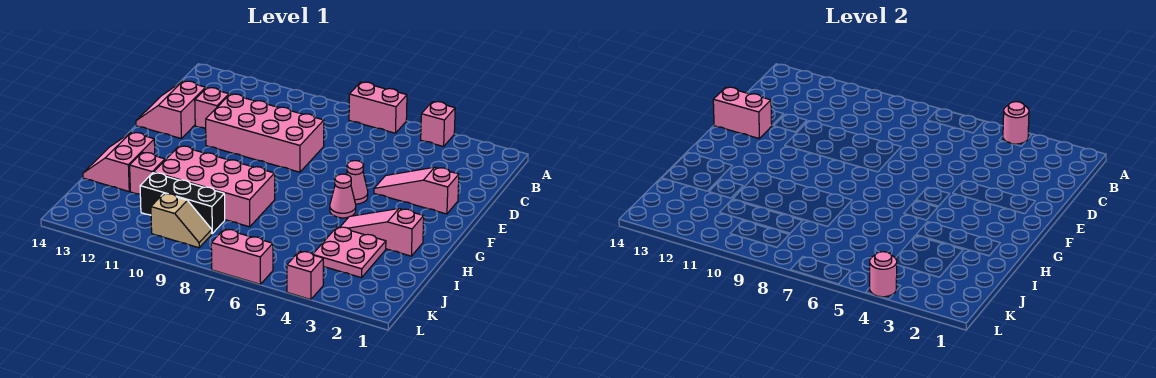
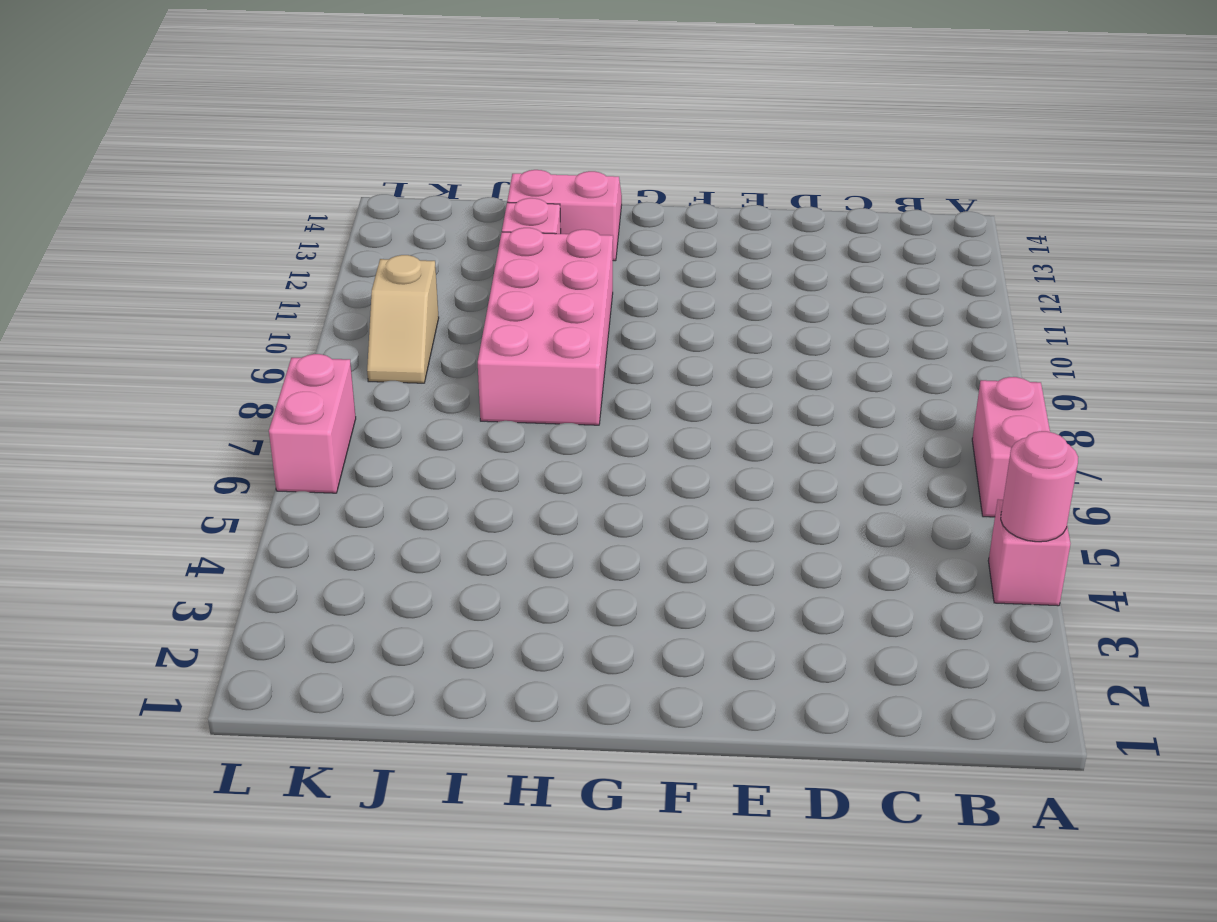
none -> pink brick D8:E11 level 1
none -> pink brick D12 level 1
none -> pink slope D13:E14 level 1 top 13

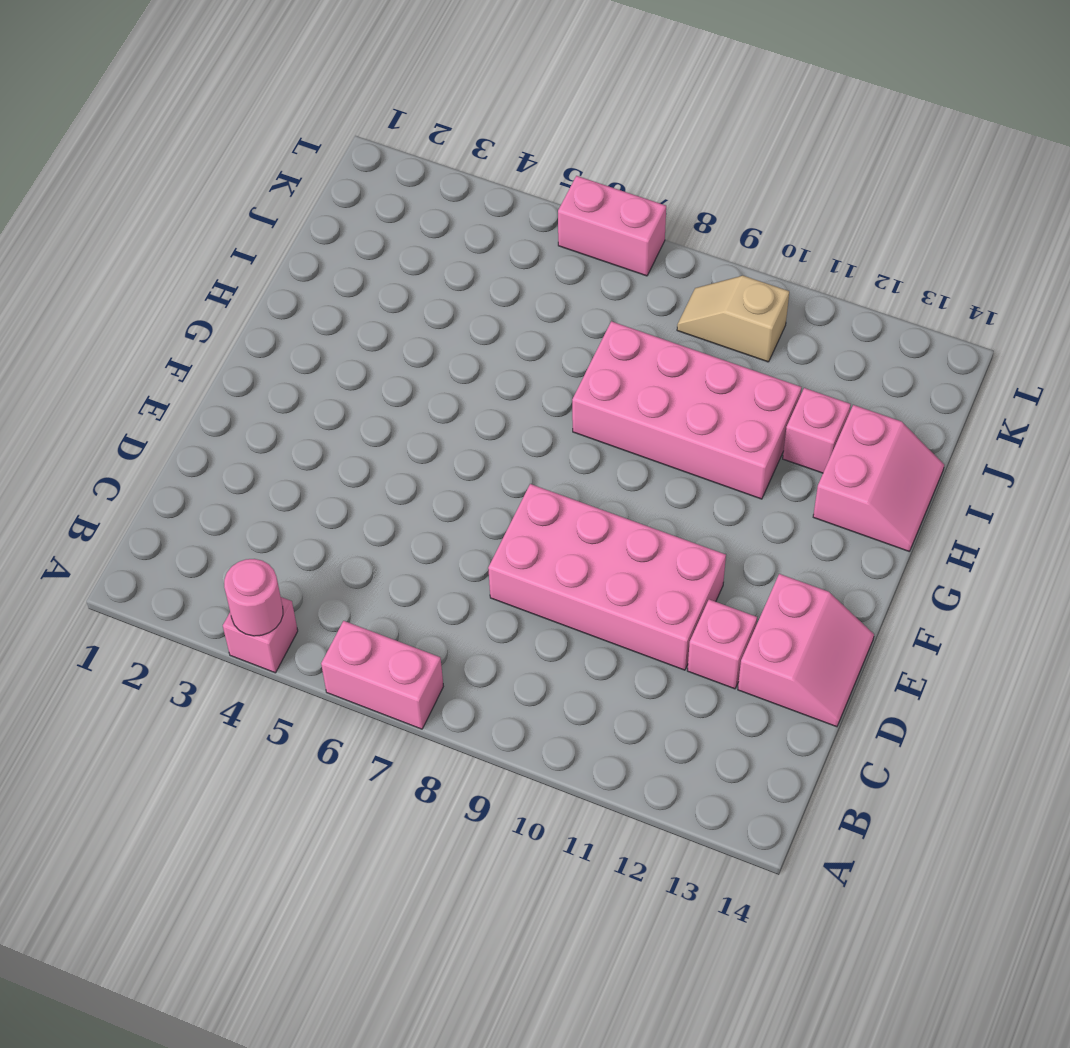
none -> pink slope E2:E4 level 1 top 2
none -> pink cone F5 level 1
none -> pink cone G5 level 1

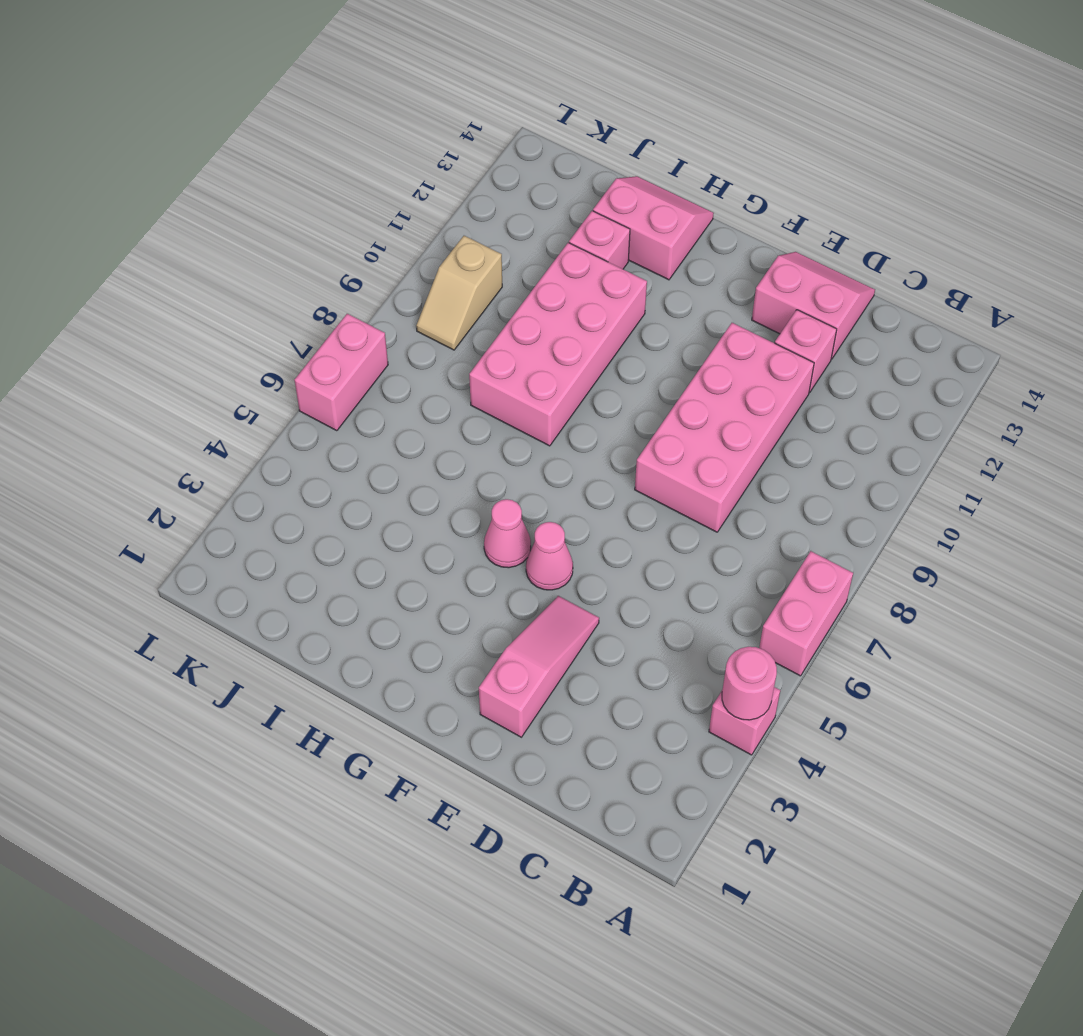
none -> pink slope H2:H4 level 1 top 2
none -> pink plate I3:J4 level 1
none -> black brick J9:J11 level 1

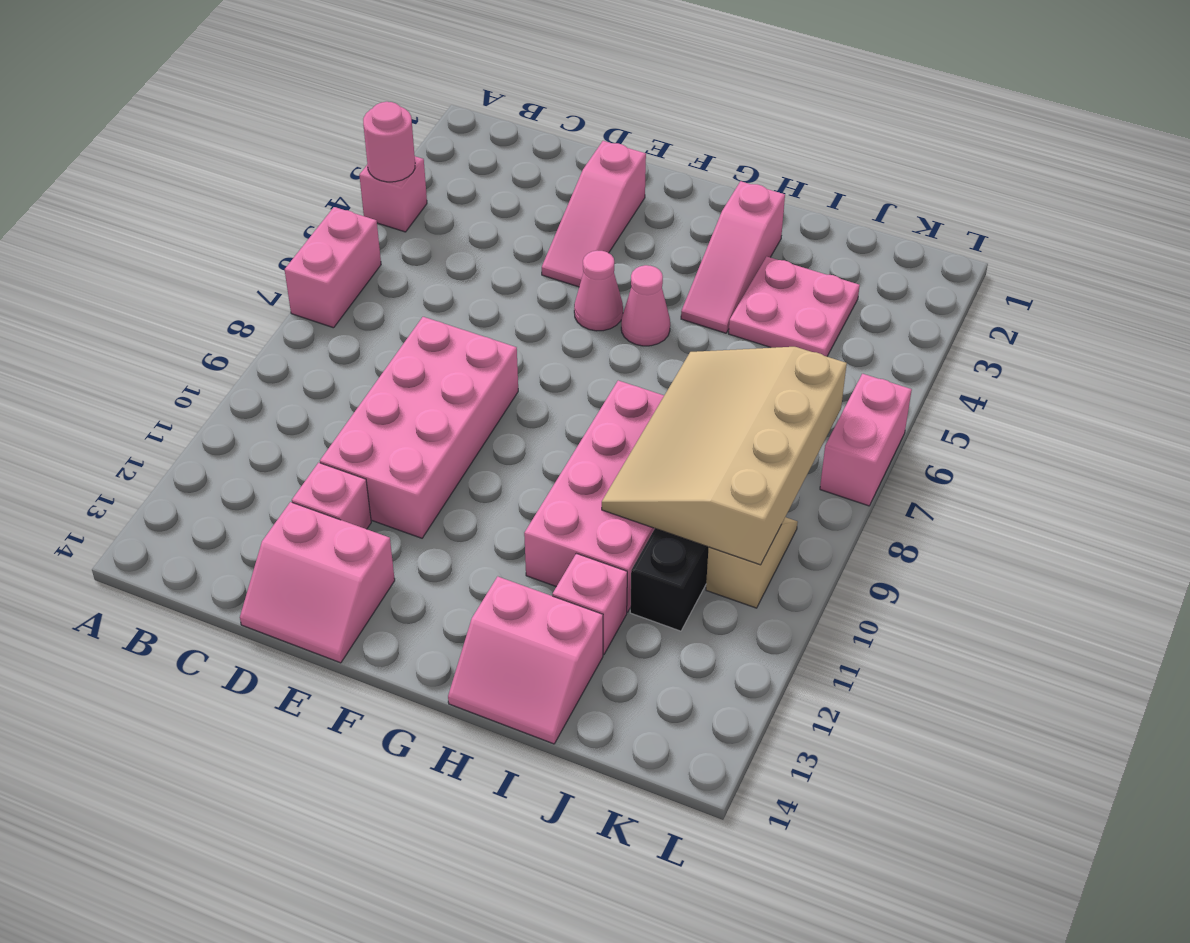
tan slope I7:K10 level 2 top K -> none
none -> pink brick L4 level 1
none -> pink brick E13:E14 level 2
none -> pink round brick L4 level 2

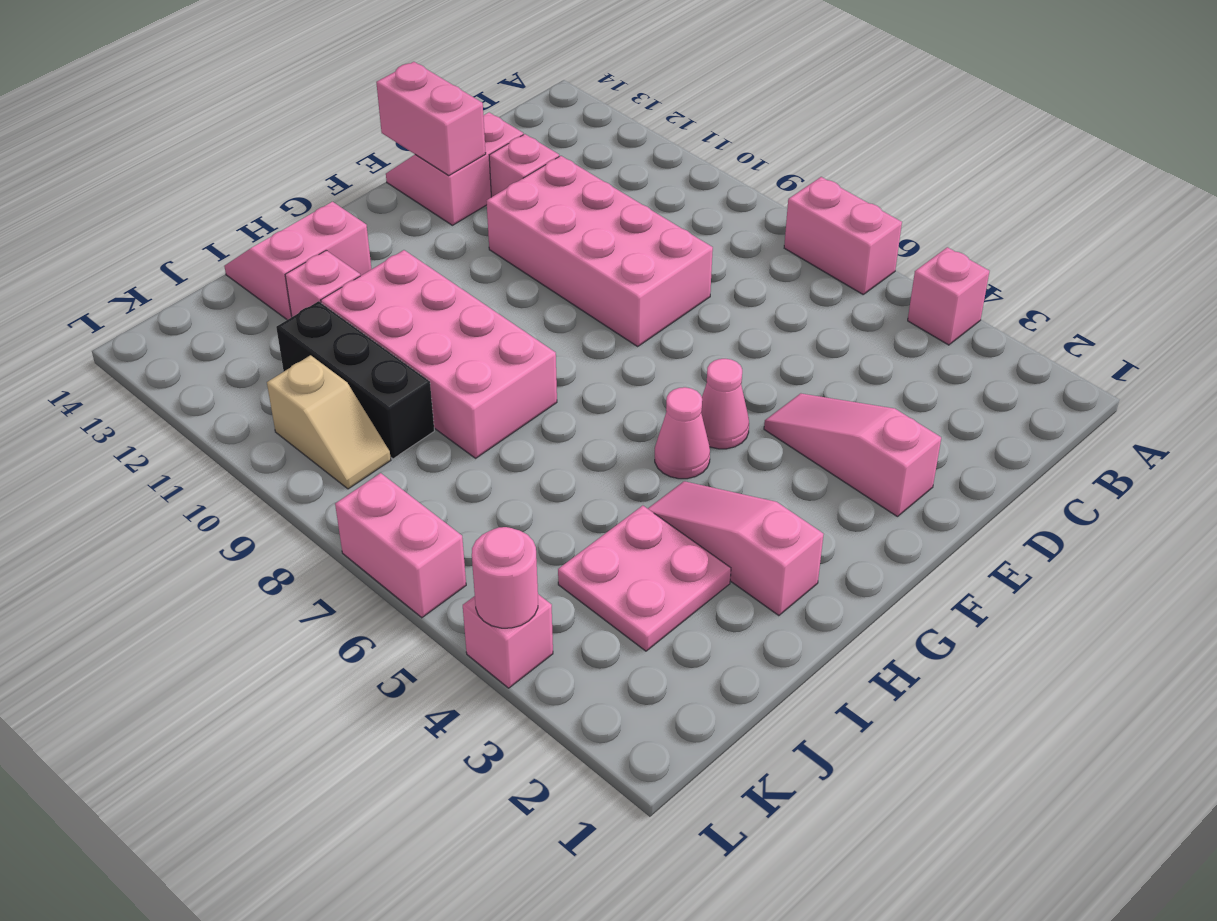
none -> pink round brick A4 level 2

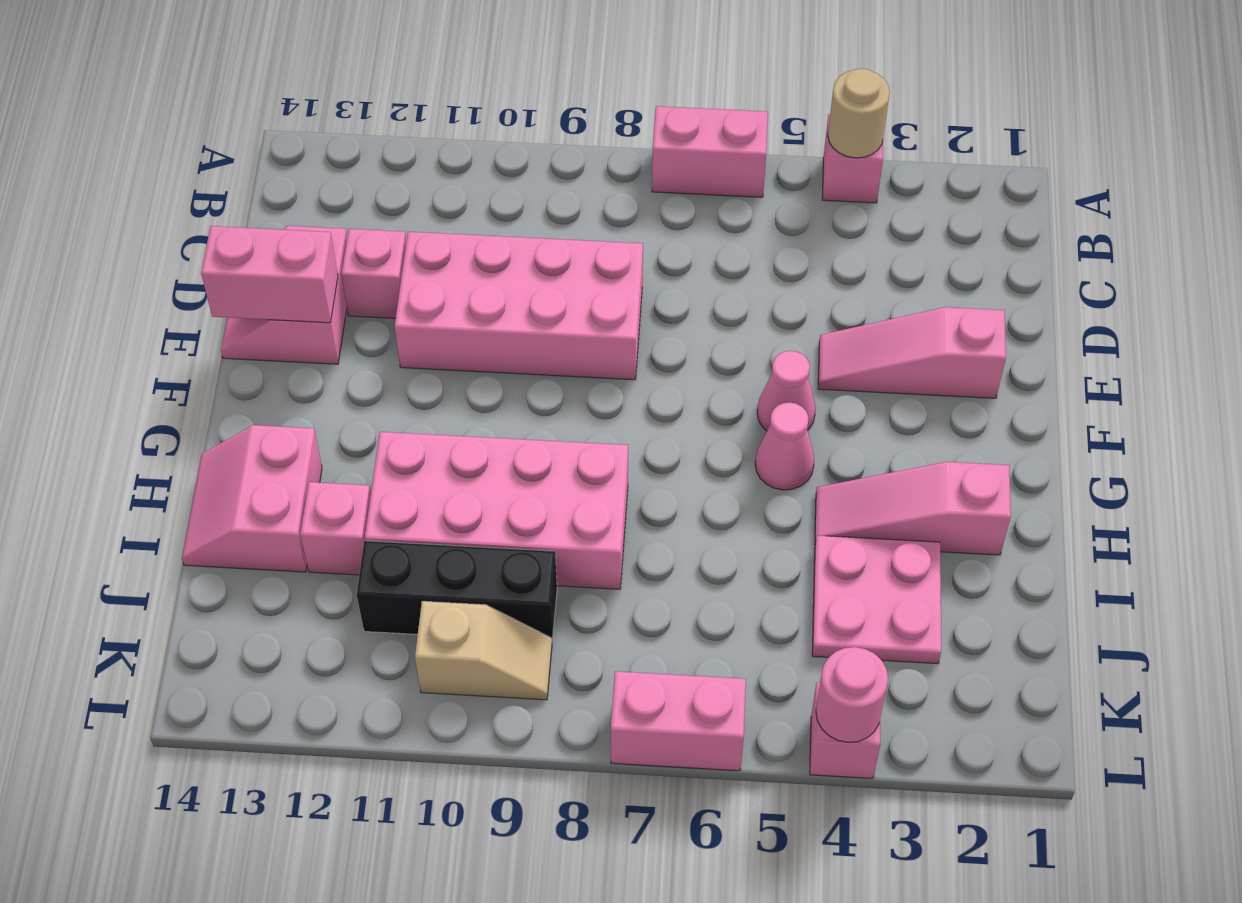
tan round brick A4 level 2 -> pink round brick A4 level 2

